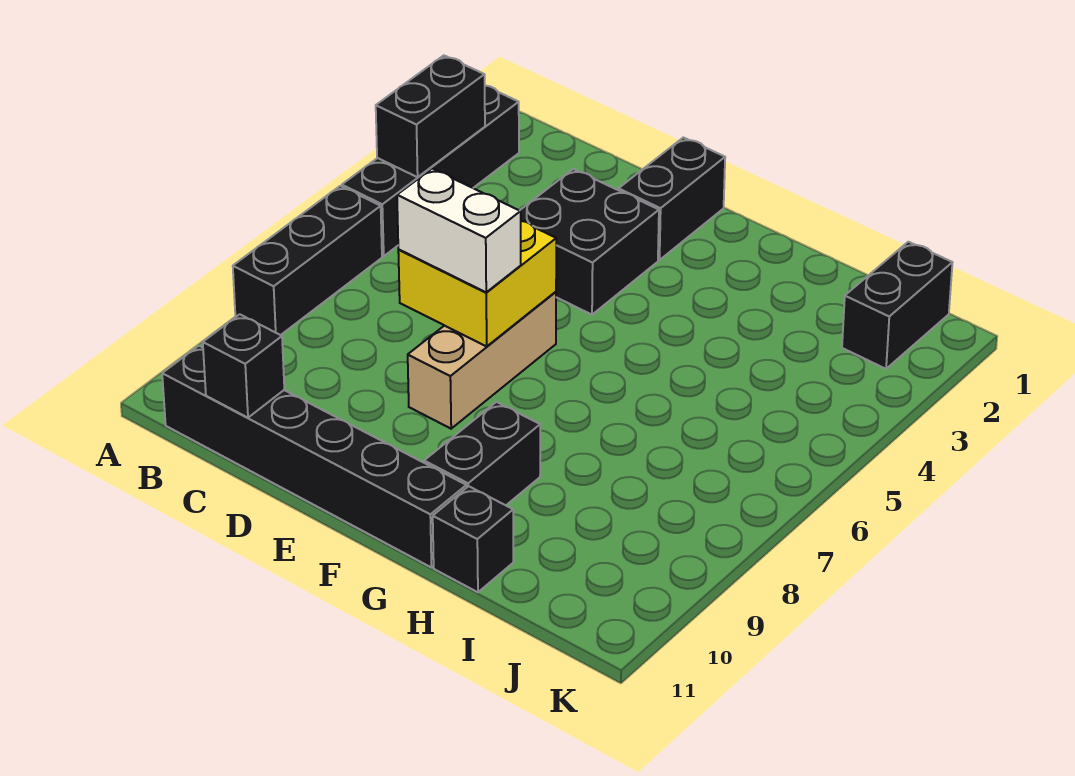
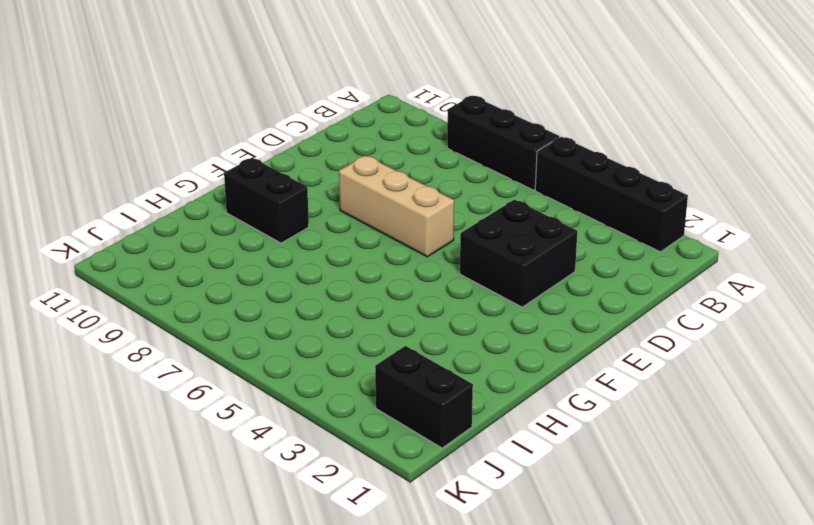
none -> black brick B11:G11 level 1
none -> black brick E1:E2 level 1
none -> black brick H11 level 1

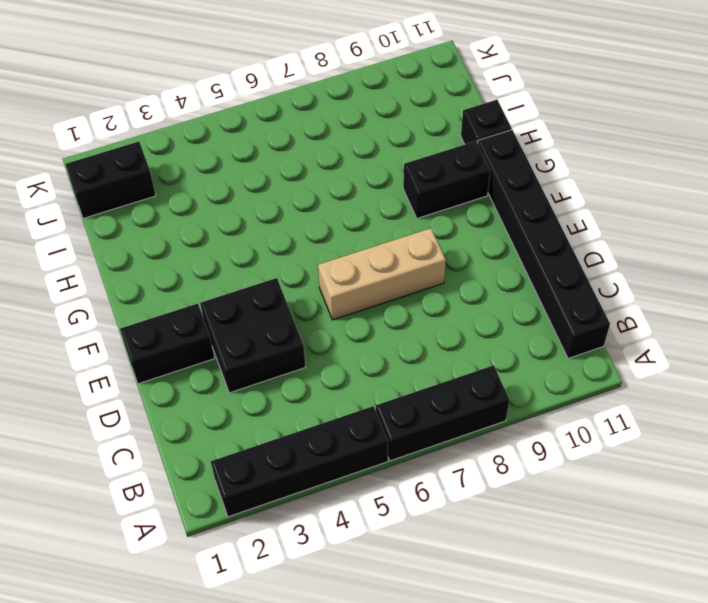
none -> black brick A3:A4 level 2
none -> black brick C11 level 2
none -> yellow brick D6:E7 level 2

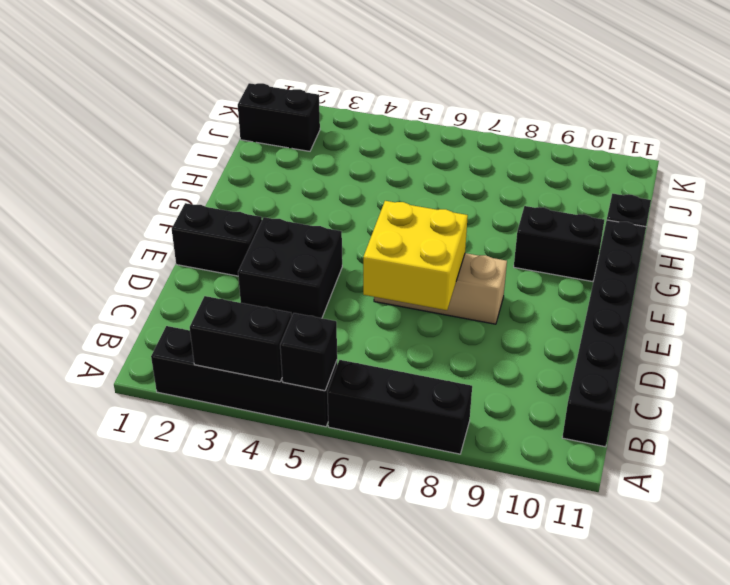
black brick A5 level 2 -> black brick C11 level 2
none -> white brick D7:E7 level 3

